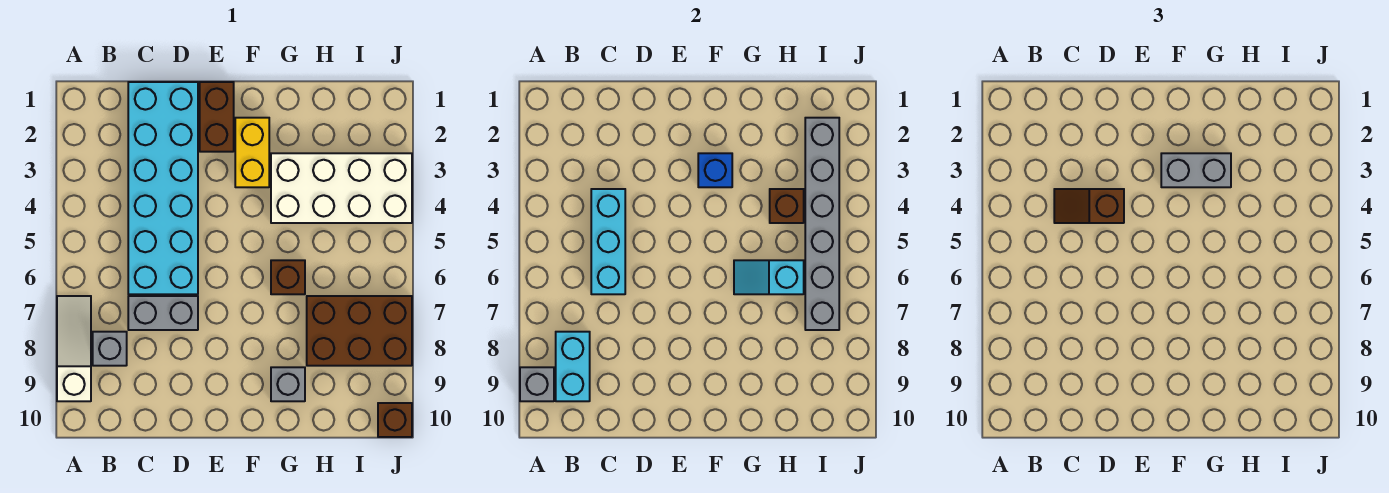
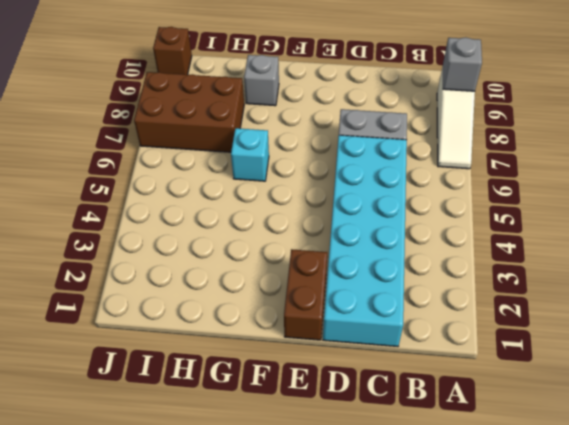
cyan brick G6 level 1 -> brown brick G6 level 1
none -> grey brick B8 level 1
none -> yellow brick F2:F3 level 1
none -> white brick G3:J4 level 1

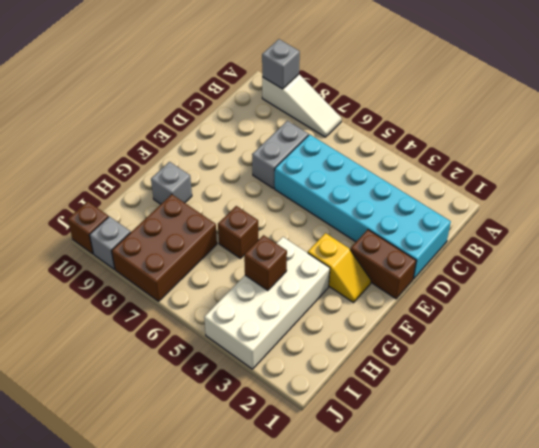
yellow slope F2:F3 level 1 top 3 -> yellow brick F2:F3 level 1
grey brick J9 level 1 -> grey brick B8 level 1
none -> cyan brick B8:B9 level 2
none -> cyan brick C4:C6 level 2
none -> blue brick F3 level 2

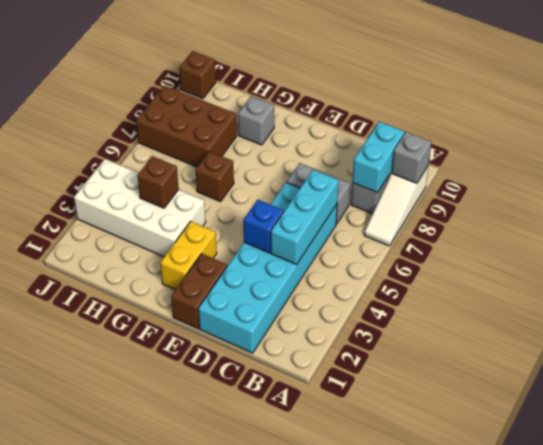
blue brick D4 level 2 -> blue brick F3 level 2
none -> cyan slope G6:H6 level 2 top H
none -> grey brick I2:I7 level 2
none -> brown slope C4:D4 level 3 top D

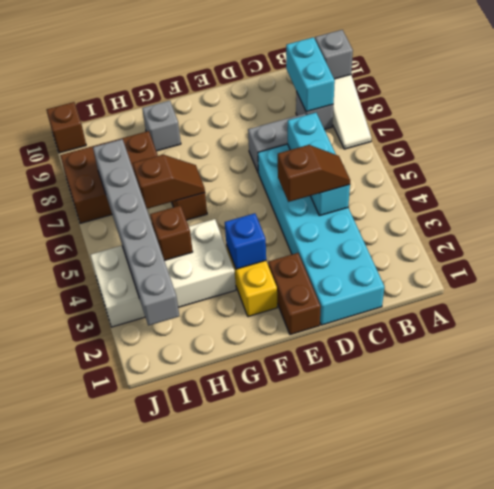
brown slope G6:H6 level 2 top H -> cyan slope G6:H6 level 2 top H
none -> grey brick F3:G3 level 3

